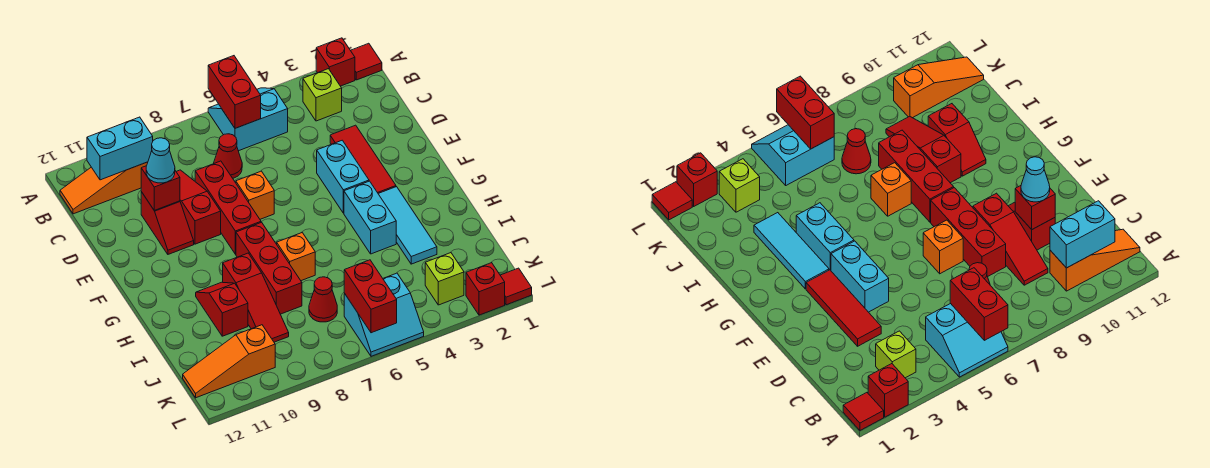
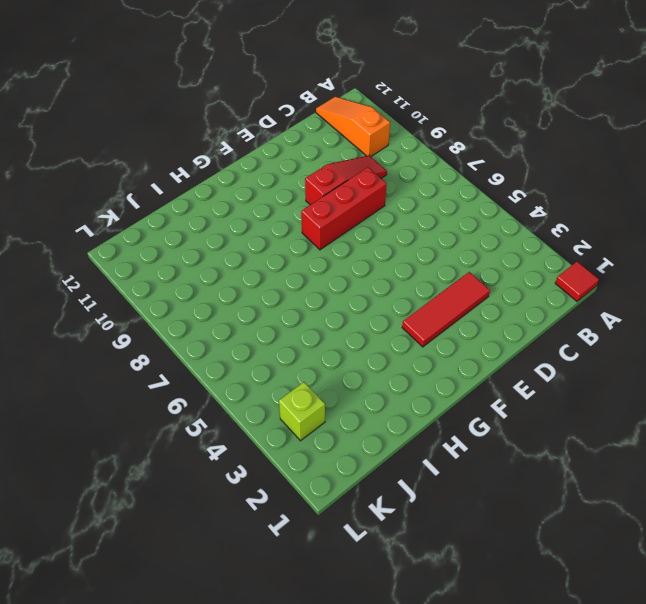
none -> red brick A2 level 1
none -> cyan slope A5:B6 level 1 top B
none -> lime brick B3 level 1

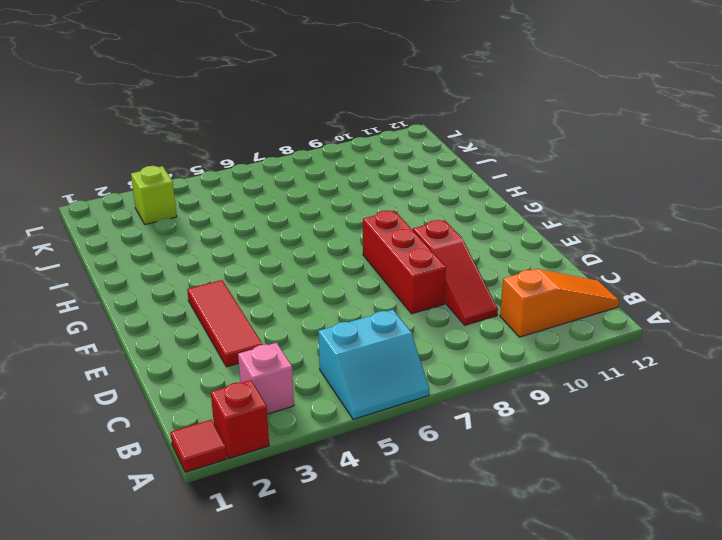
pink brick B3 level 1 -> lime brick B3 level 1
none -> red cone C7 level 1
none -> red slope D10:E10 level 1 top D
none -> cyan brick E4:F4 level 1

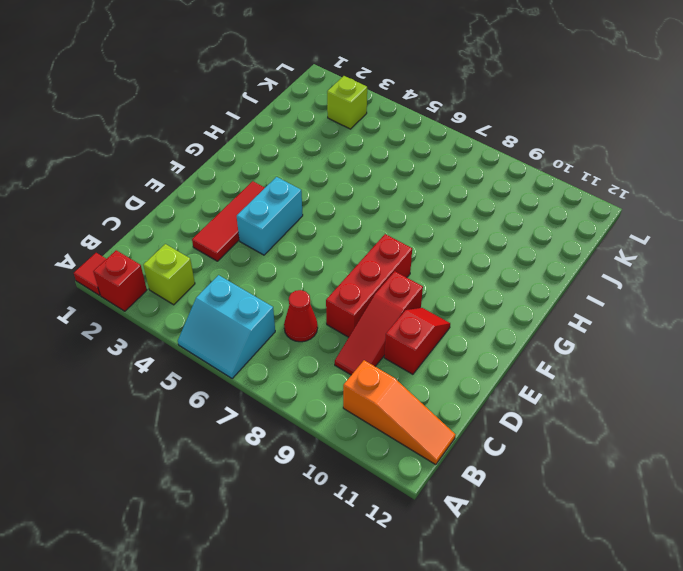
none -> orange brick E7 level 1
none -> cyan tile G3:I3 level 1
none -> cyan brick G4:H4 level 1

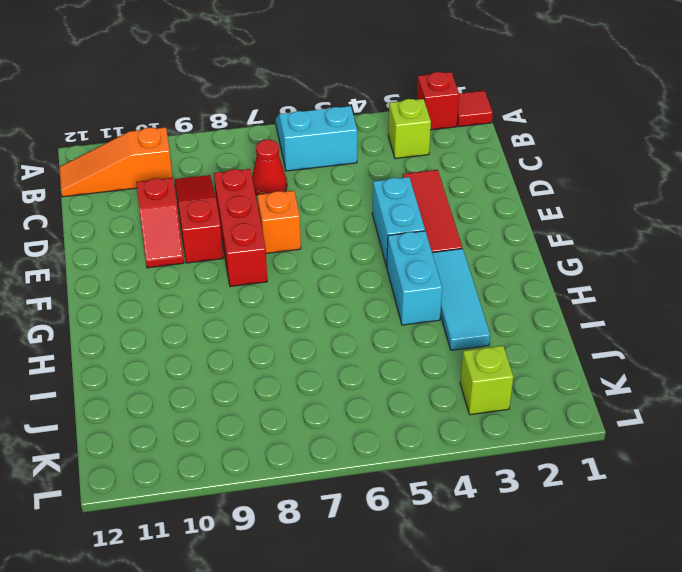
none -> red brick G8:I8 level 1
none -> orange brick H7 level 1
none -> red slope H9:J9 level 1 top H

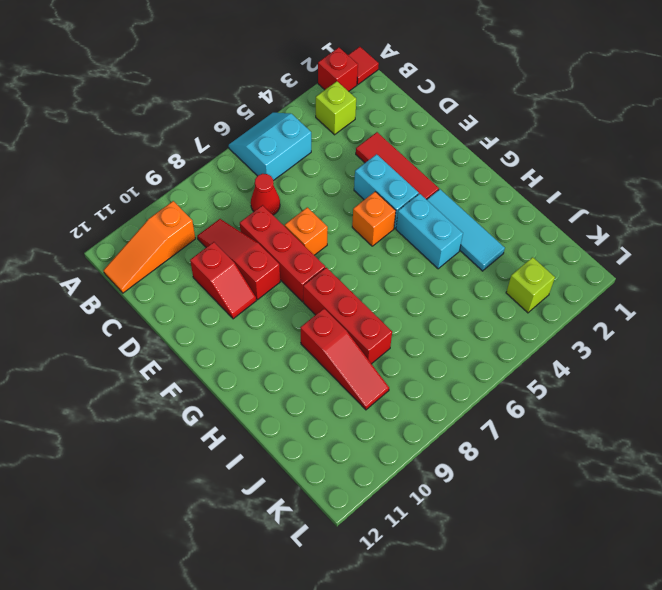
orange brick F5 level 1 -> orange brick H7 level 1
none -> red slope H10:I10 level 1 top I
none -> red cone J7 level 1
none -> cyan slope K5:L6 level 1 top K

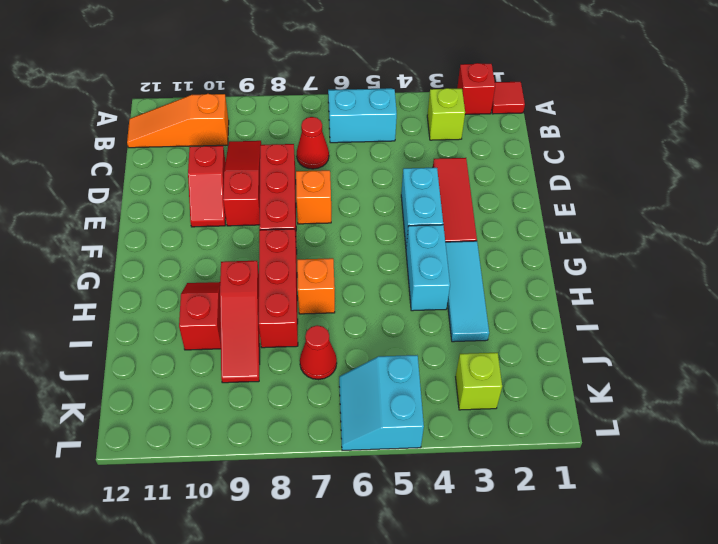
cyan slope K5:L6 level 1 top 5 -> cyan slope K5:L6 level 1 top K
none -> orange slope K10:K12 level 1 top 10
none -> red tile L1 level 1
none -> red brick L2 level 1

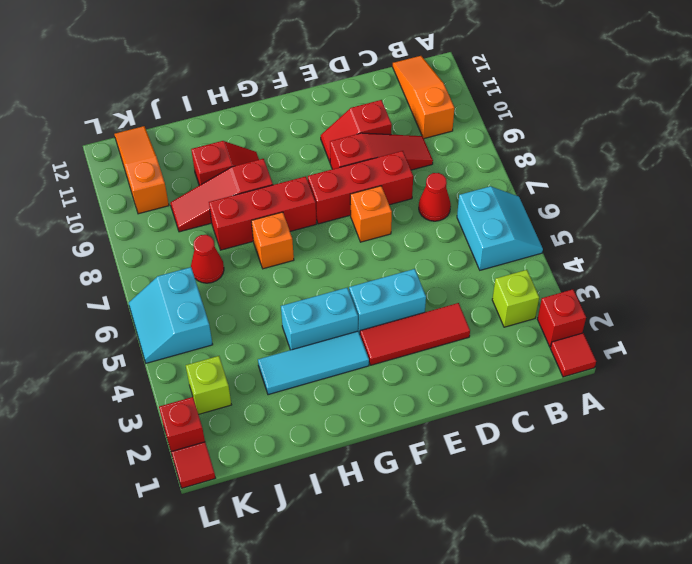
none -> red brick A6:B6 level 2
none -> cyan brick B10:B11 level 2
none -> red brick D10 level 2

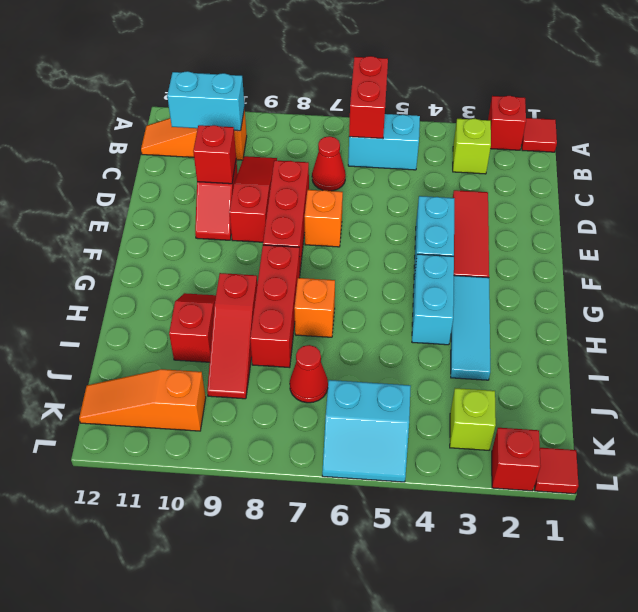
none -> red brick K6:L6 level 2
none -> cyan cone D10 level 3

